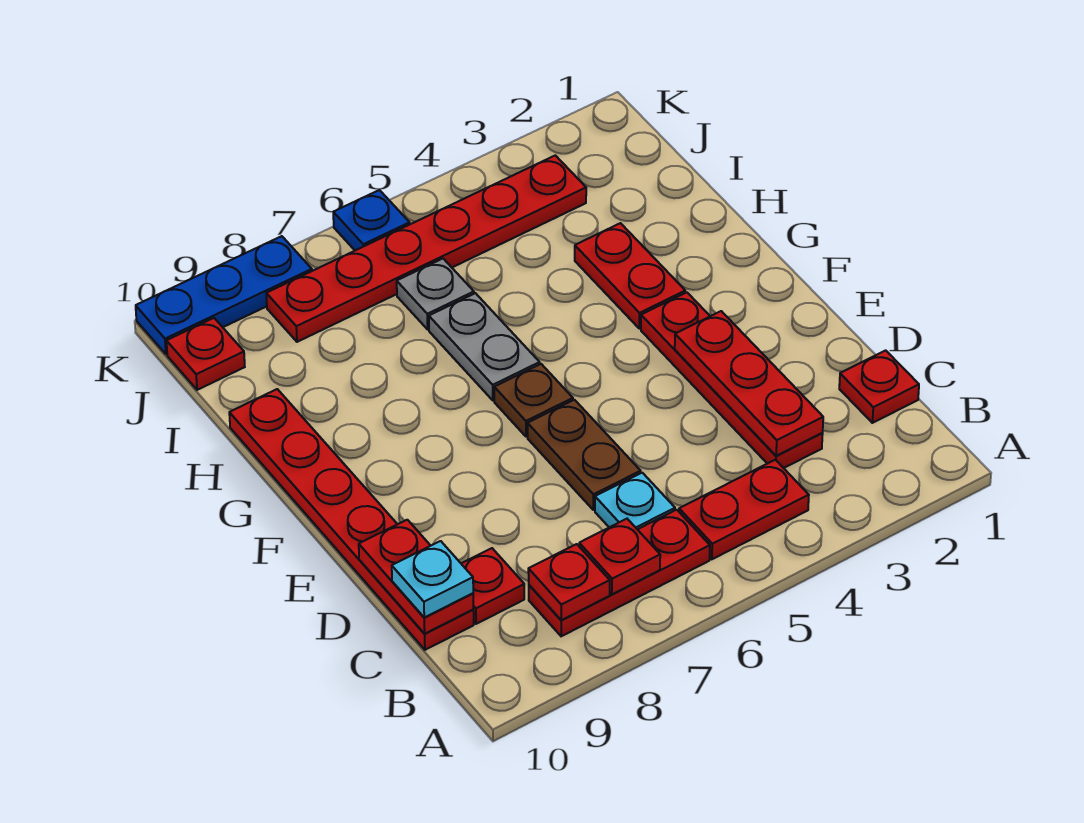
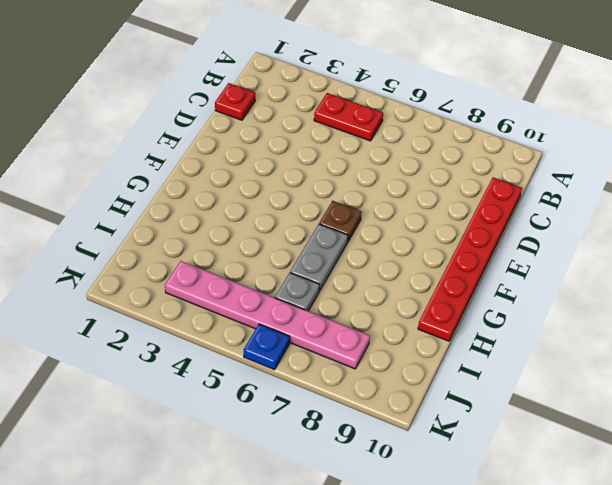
pink plate J3:J8 level 1 -> red plate J3:J8 level 1
none -> red plate B6:B8 level 1
none -> red plate C3:F3 level 1
none -> cyan plate C6 level 1

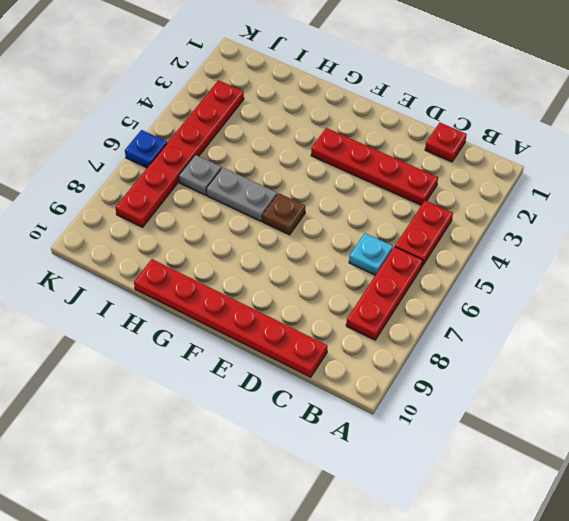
none -> red plate C9 level 1
none -> brown plate D6:E6 level 1
none -> red plate G3:H3 level 1

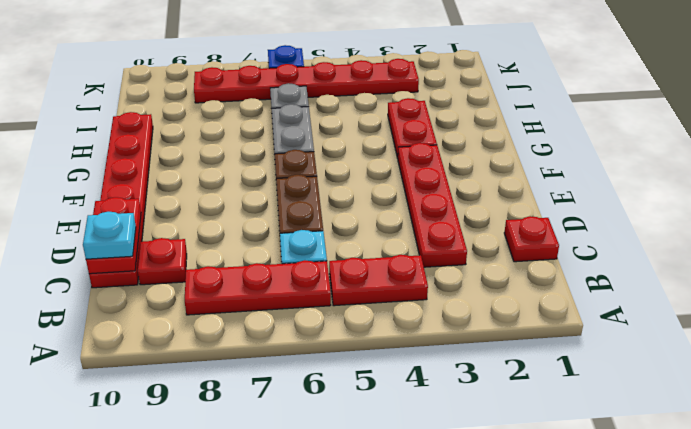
none -> red plate J10 level 1
none -> blue plate K8:K10 level 1
none -> red plate B7 level 2

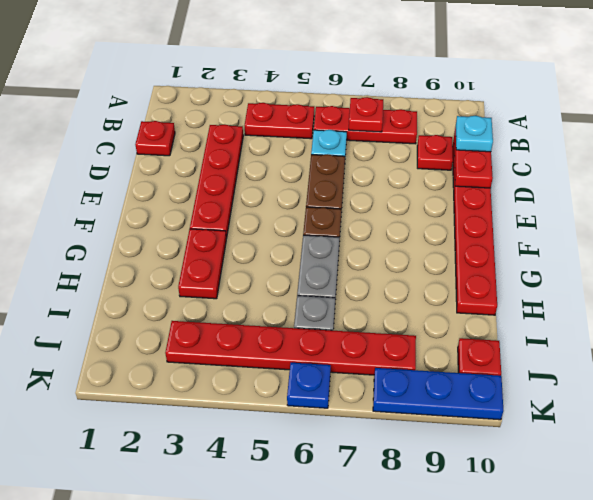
none -> red plate B8 level 2
none -> red plate C3:E3 level 2

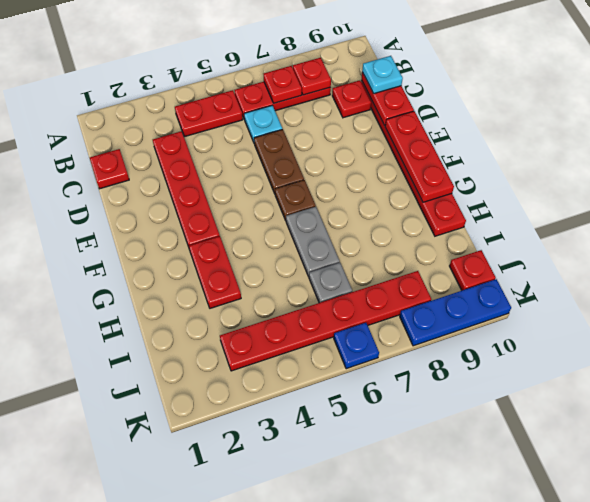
red plate E10:G10 level 2 -> red plate C3:E3 level 2

